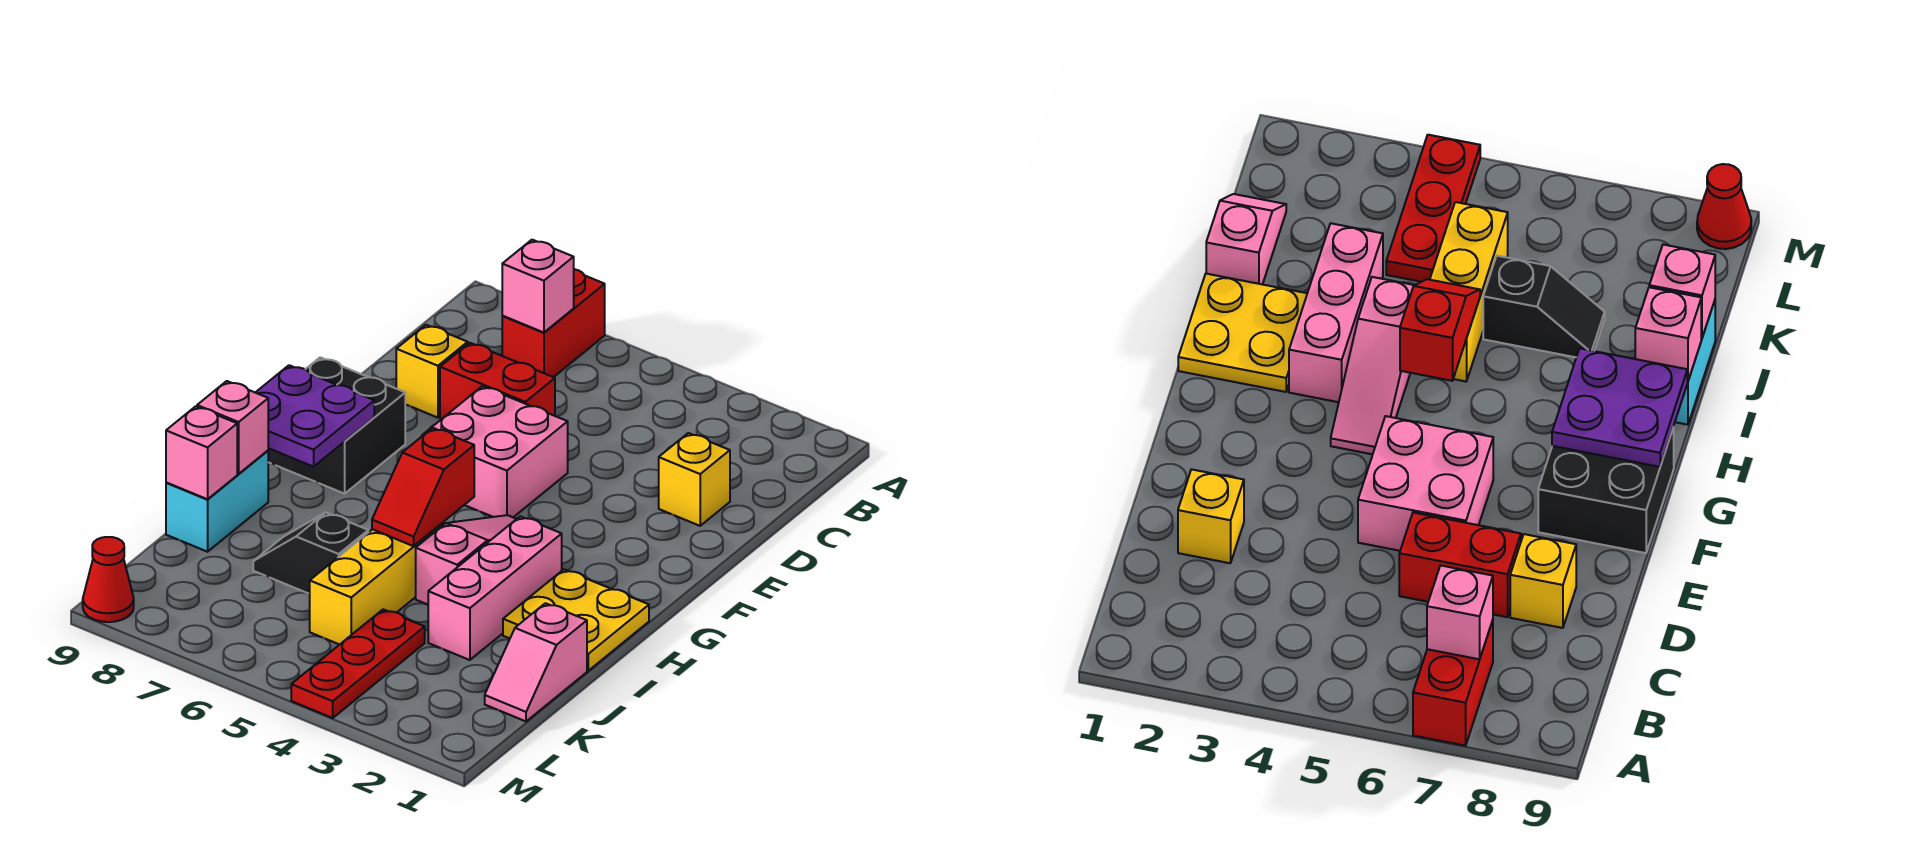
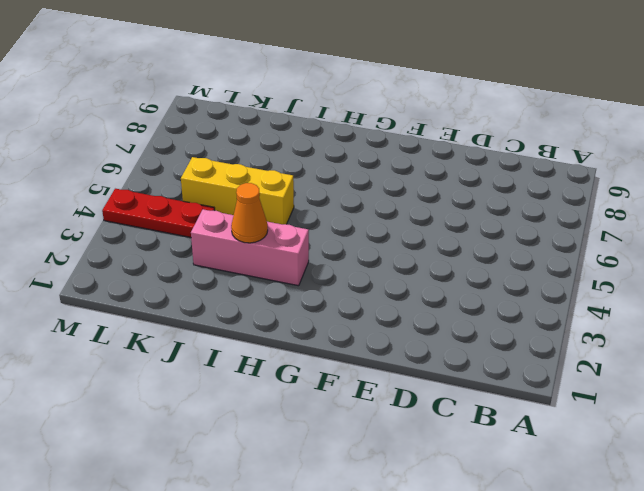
orange cone I3 level 2 -> none
none -> red brick A7:B7 level 1
none -> yellow brick D2 level 1
none -> red brick D6:D7 level 1

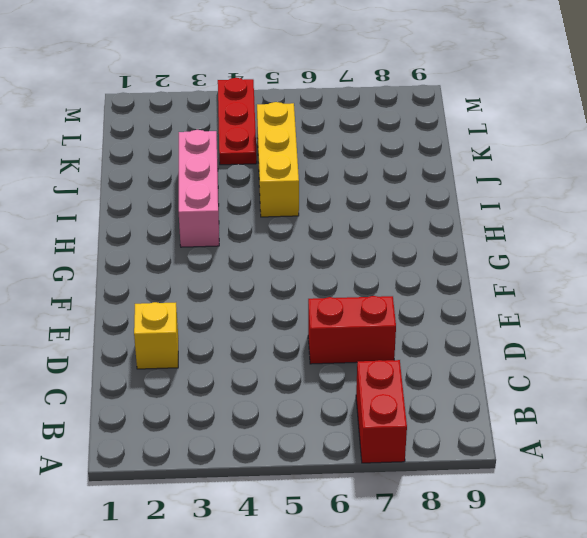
none -> yellow brick D8 level 1
none -> pink brick E5:F6 level 1
none -> black brick F8:G9 level 1

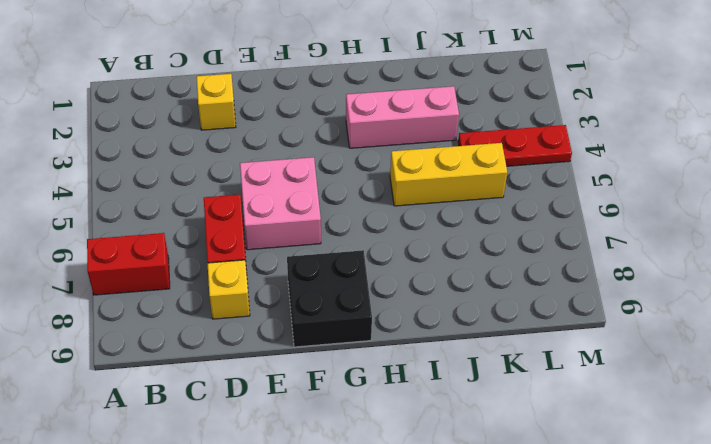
none -> pink slope G4:I4 level 1 top I
none -> yellow plate H1:I2 level 1
none -> cyan brick I9:J9 level 1

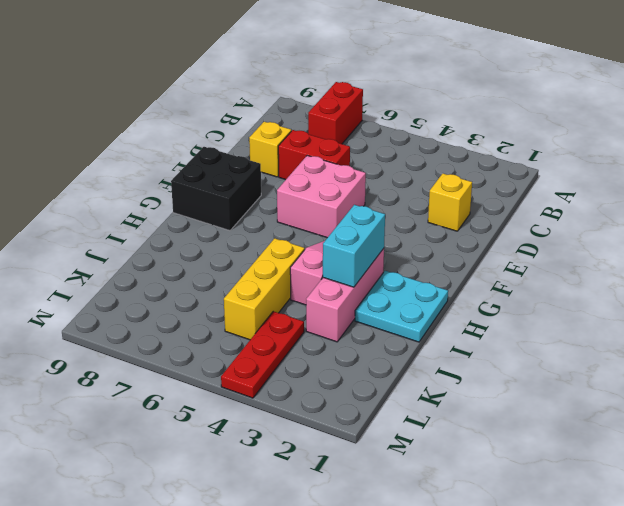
cyan plate H1:I2 level 1 -> yellow plate H1:I2 level 1
cyan brick H3:I3 level 2 -> cyan brick I9:J9 level 1
none -> pink slope J1:K1 level 1 top J
none -> black slope J6:J7 level 1 top 6
none -> red cone M9 level 1

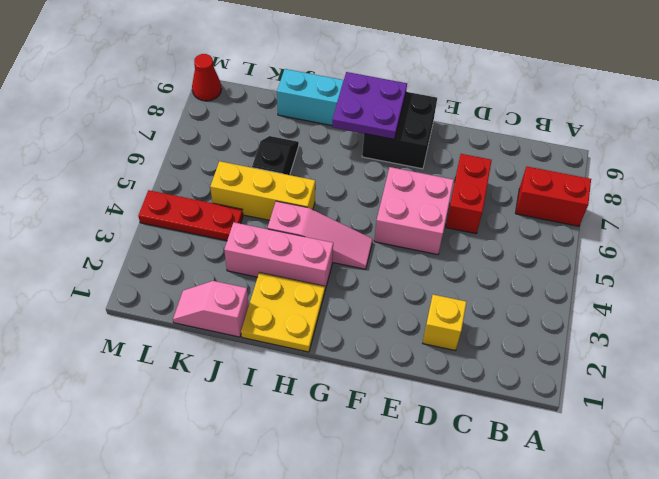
none -> yellow brick D8 level 1
none -> pink brick B7 level 2
none -> red slope H5:I5 level 2 top H

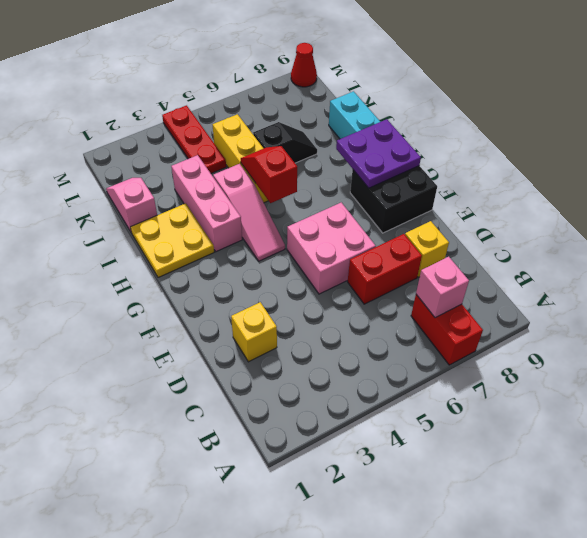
none -> pink brick I9 level 2
none -> pink brick J9 level 2

